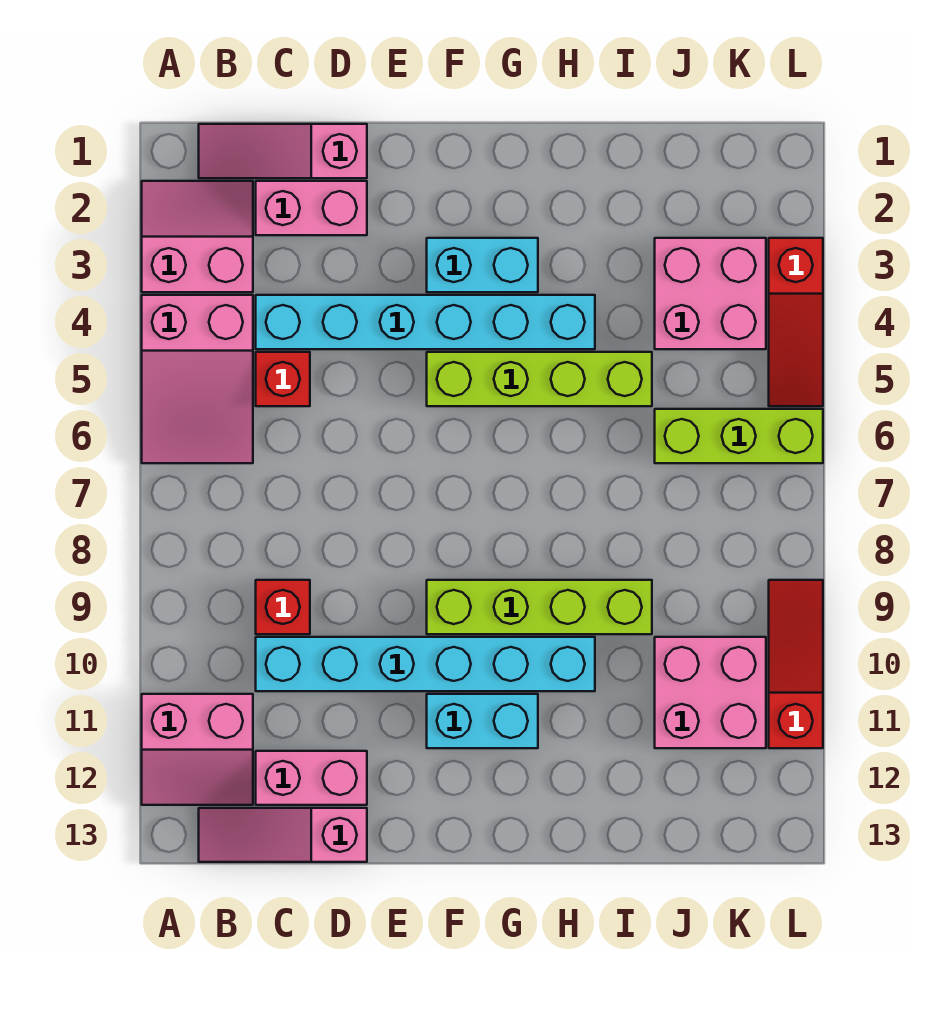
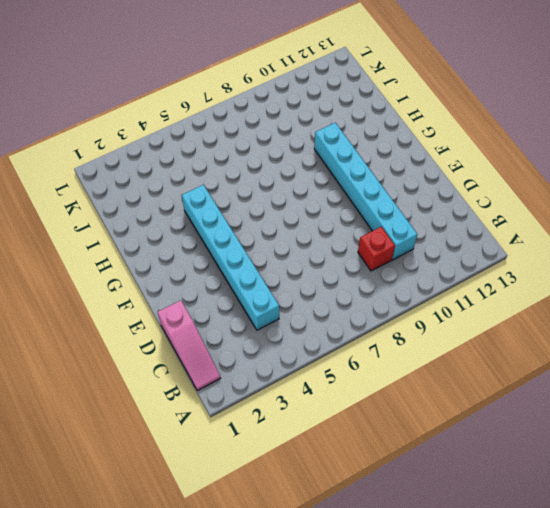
none -> pink slope A2:B3 level 1 top 3
none -> pink slope A4:B6 level 1 top 4
none -> pink slope A11:B12 level 1 top 11

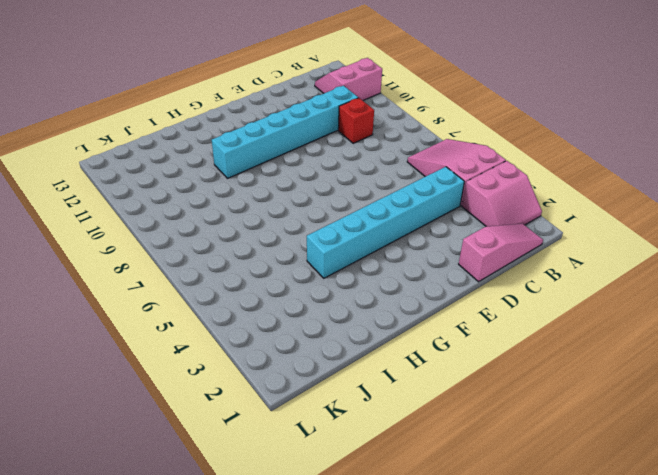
none -> pink slope B13:D13 level 1 top D
none -> pink brick C2:D2 level 1
none -> red brick C5 level 1

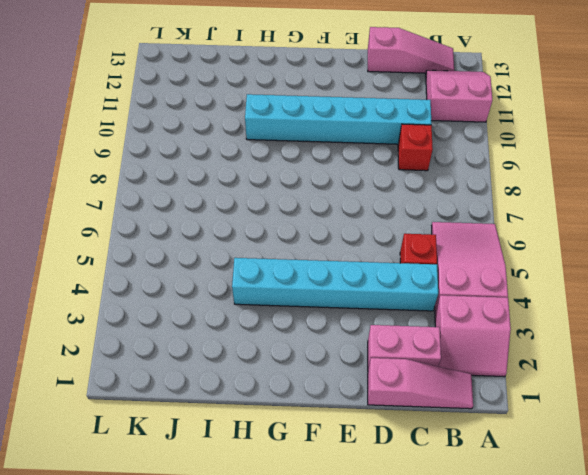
none -> pink brick C12:D12 level 1
none -> cyan brick F3:G3 level 1
none -> lime brick F5:I5 level 1

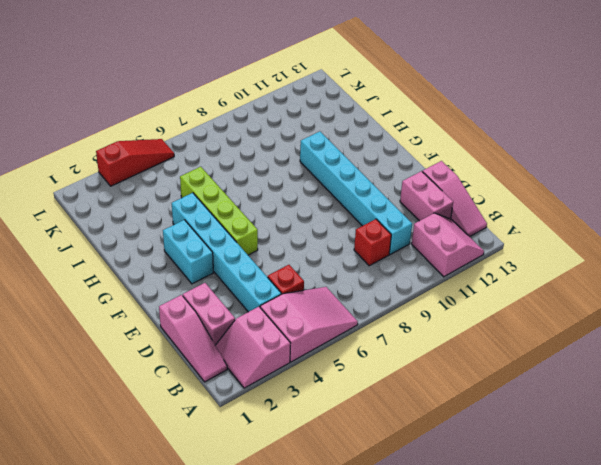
none -> lime brick F9:I9 level 1
none -> cyan brick F11:G11 level 1
none -> pink brick J3:K4 level 1

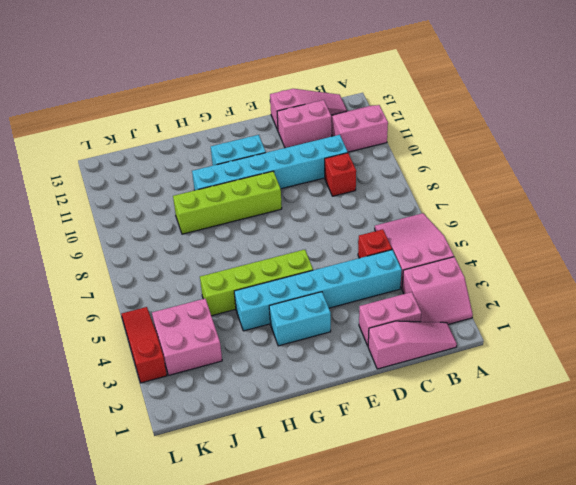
none -> lime brick J6:L6 level 1
none -> pink brick J10:K11 level 1
none -> red slope L9:L11 level 1 top 11

